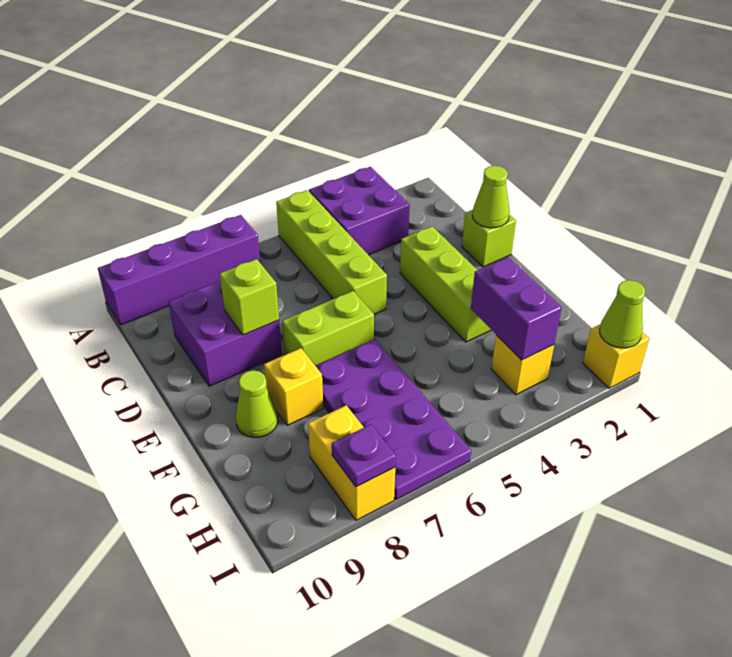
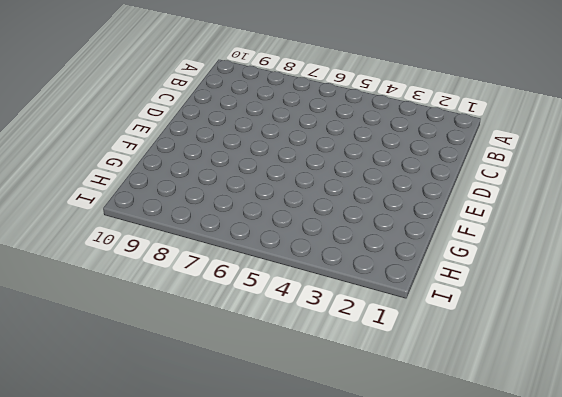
none -> purple brick A3:B4 level 1
none -> lime brick A5:D5 level 1
none -> purple brick A7:A10 level 1

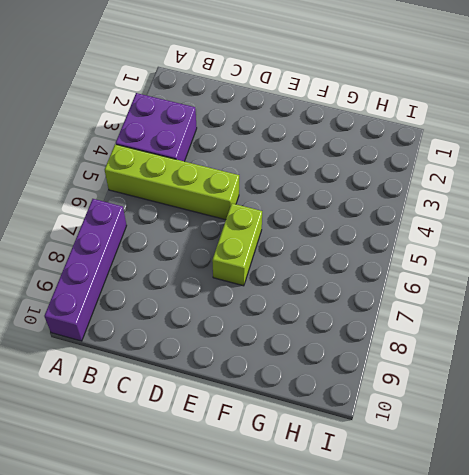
none -> purple brick C8:D9 level 1
none -> lime brick D1 level 1
none -> lime brick D3:F3 level 1

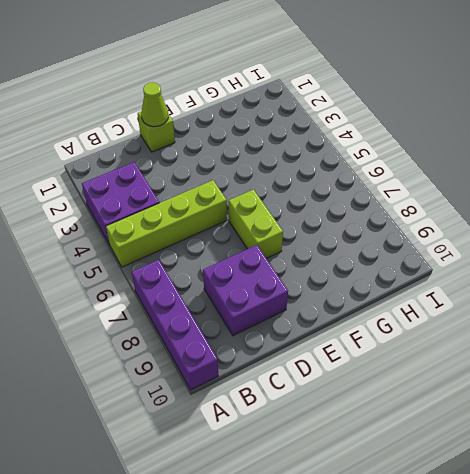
none -> lime brick D3:F3 level 1
none -> purple plate F6:I7 level 1
none -> yellow brick F8 level 1

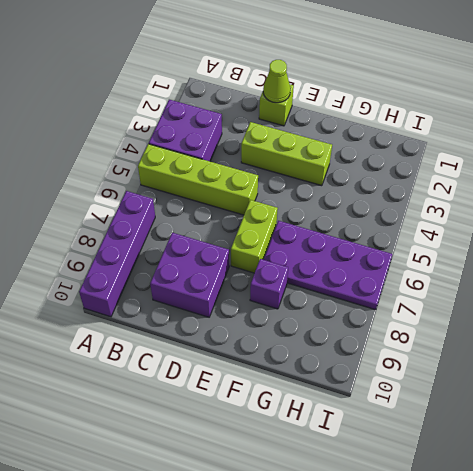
purple brick F8 level 1 -> yellow brick F8 level 1
none -> lime cone F9 level 1
none -> yellow brick H3 level 1
none -> yellow brick H8:I8 level 1

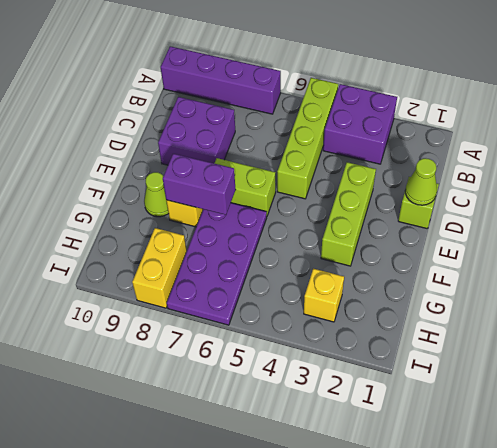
purple brick F7:F8 level 2 -> purple brick G3:H3 level 2
none -> yellow brick I1 level 1
none -> lime brick D8 level 2
none -> lime cone I1 level 2

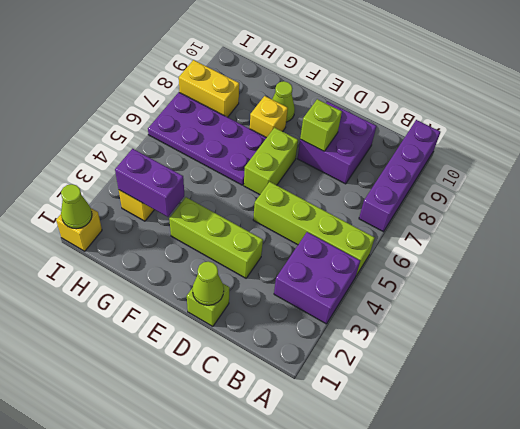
none -> purple plate I8 level 2

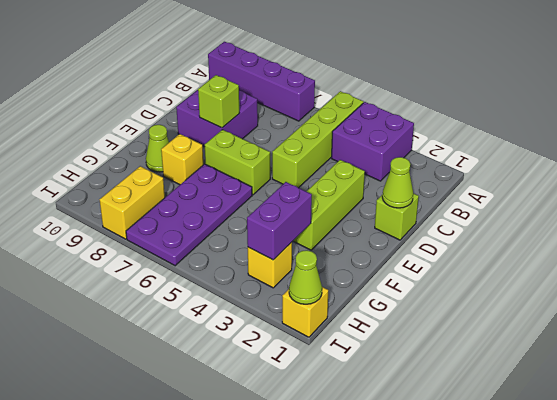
none -> purple plate I8 level 2

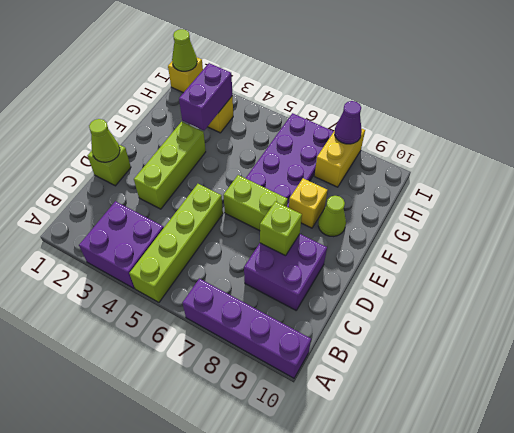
purple cone I8 level 2 -> purple plate I8 level 2

